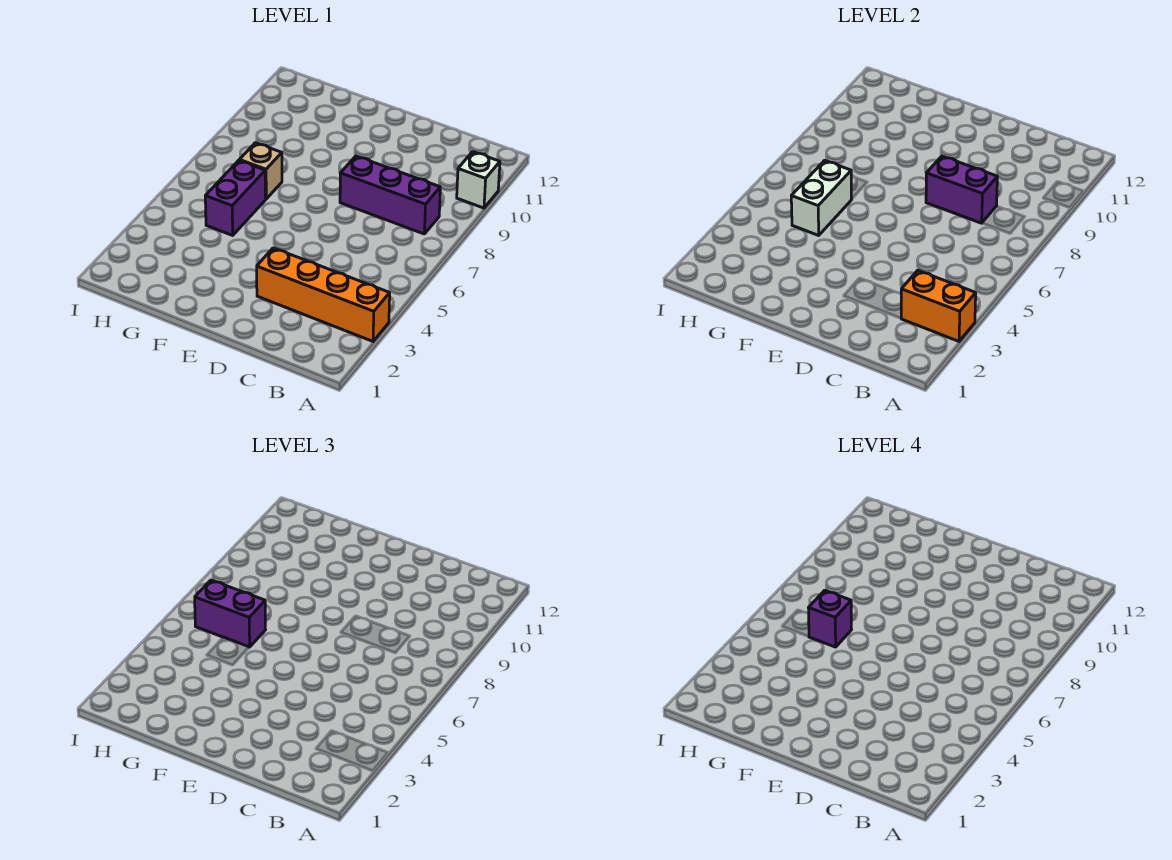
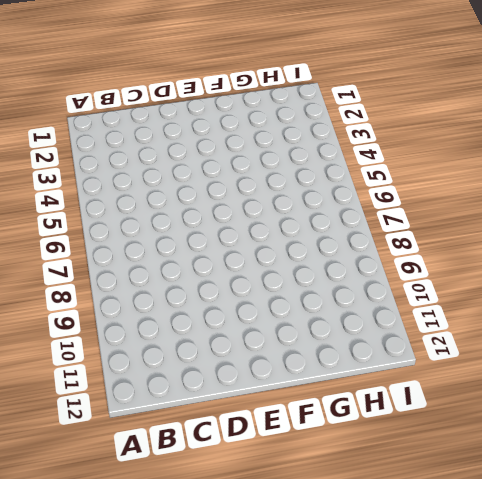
none -> orange brick A3:D3 level 1
none -> white brick A10 level 1

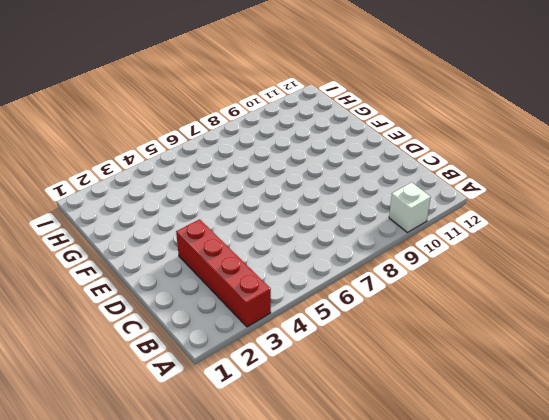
red brick A3:D3 level 1 -> orange brick A3:D3 level 1
none -> purple brick B8:D8 level 1
none -> purple brick G5:G6 level 1

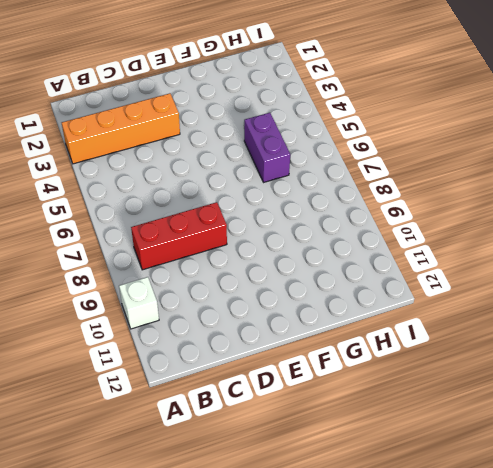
red brick B8:D8 level 1 -> purple brick B8:D8 level 1
none -> tan brick G7 level 1
none -> orange brick A3:B3 level 2

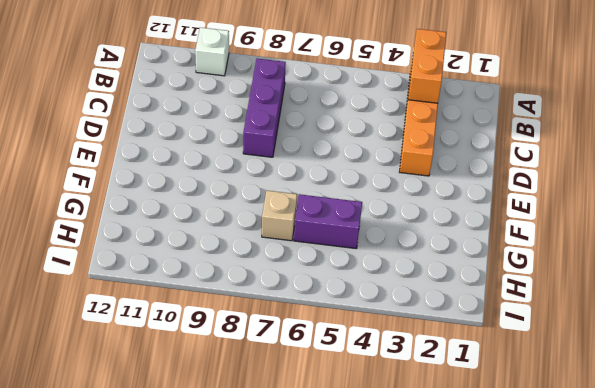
none -> purple brick C8:D8 level 2
none -> white brick G5:G6 level 2

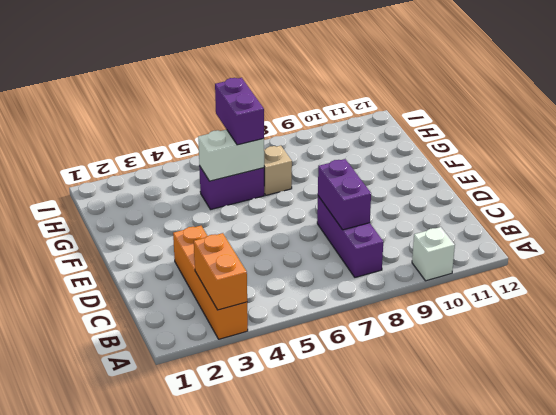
none -> purple brick G6 level 4

